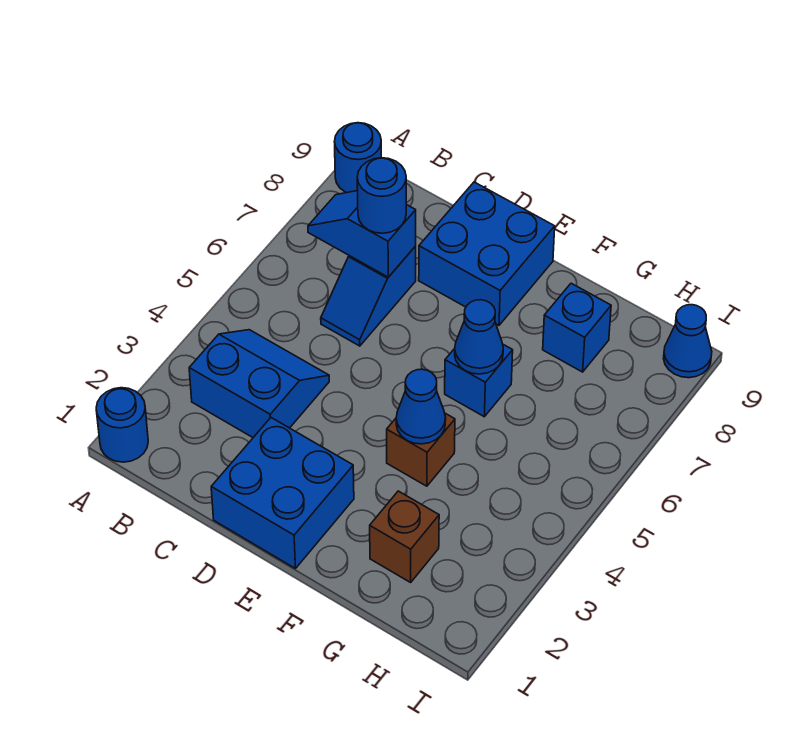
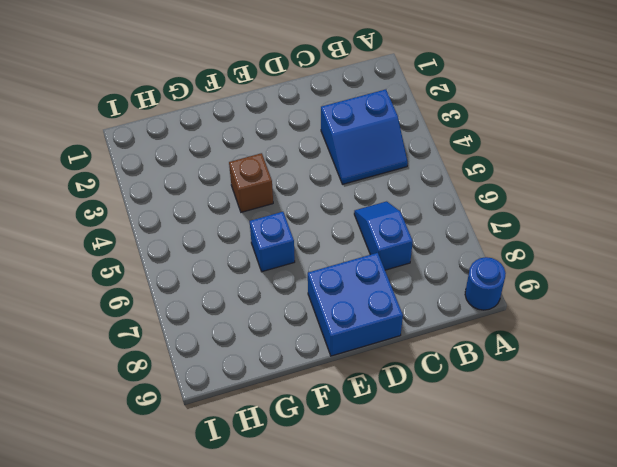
none -> blue round brick A1 level 1
none -> blue brick D1:E2 level 1
none -> brown brick G2 level 1

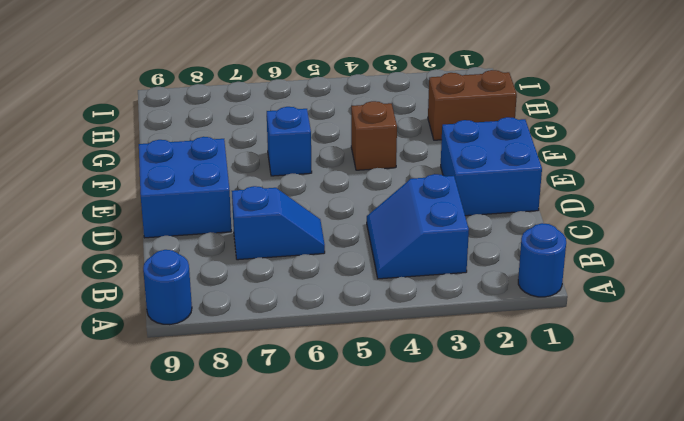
brown brick G1:G2 level 1 -> brown brick G2 level 1
none -> blue brick G8 level 1
none -> blue cone I9 level 1
none -> blue slope B7:C7 level 2 top C

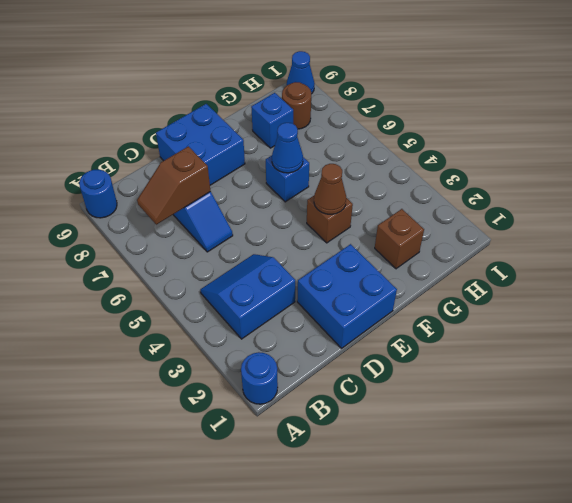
brown slope B7:C7 level 2 top C -> blue slope B7:C7 level 2 top C
brown cone F4 level 2 -> blue cone F4 level 2
brown round brick H8 level 1 -> none
none -> blue round brick C7 level 3

